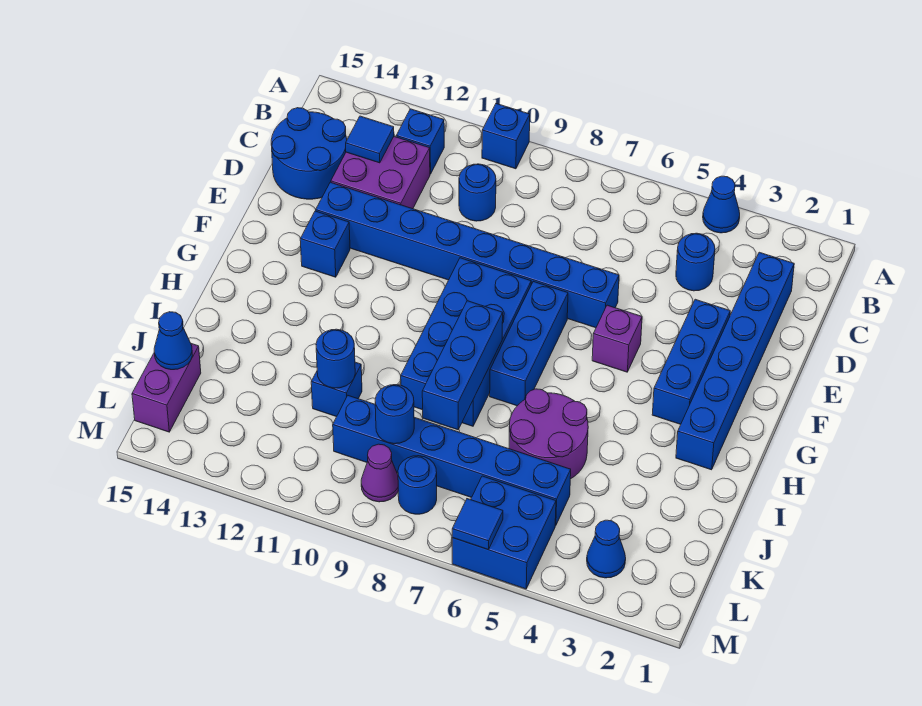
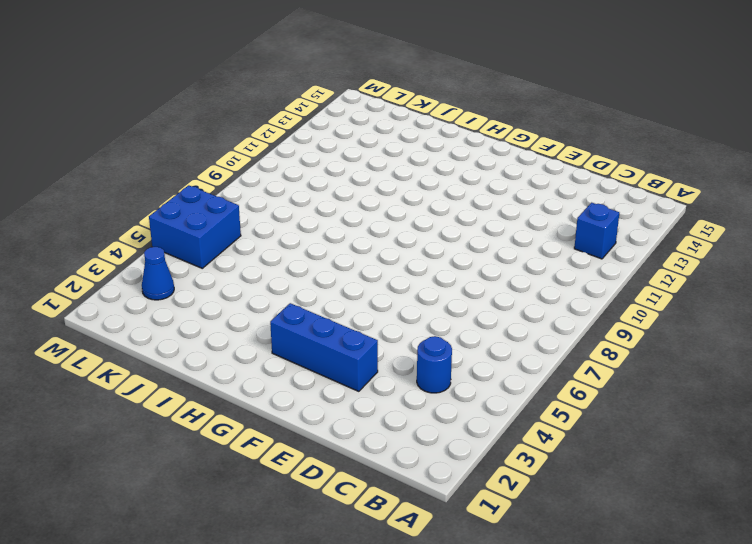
none -> blue cone A4 level 1
none -> blue brick A10 level 1
none -> blue brick C2:H2 level 1

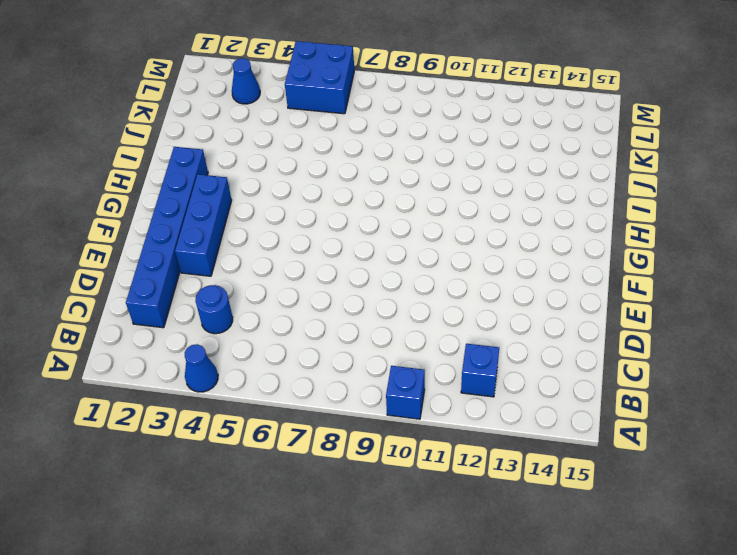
none -> blue round brick C10 level 1
none -> purple brick C12:D13 level 1
none -> blue round brick C14:D15 level 1

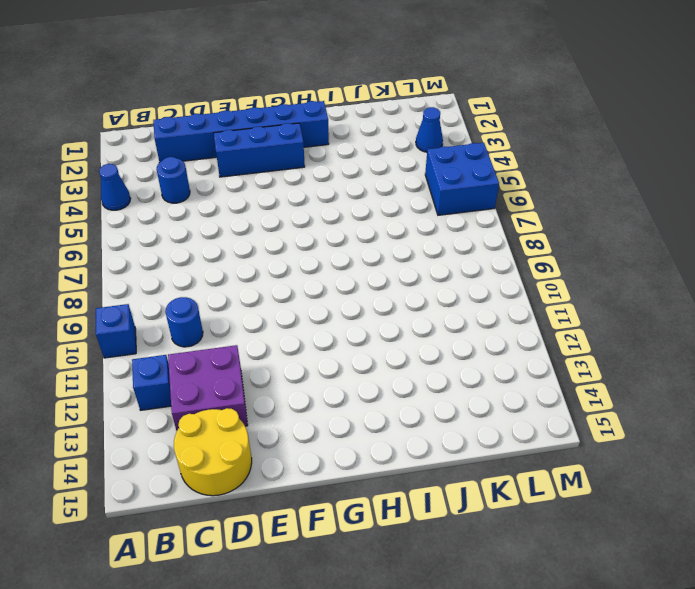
yellow round brick C14:D15 level 1 -> blue round brick C14:D15 level 1
none -> blue brick E6:E13 level 1
none -> purple brick F5 level 1
none -> blue brick F7:H7 level 1

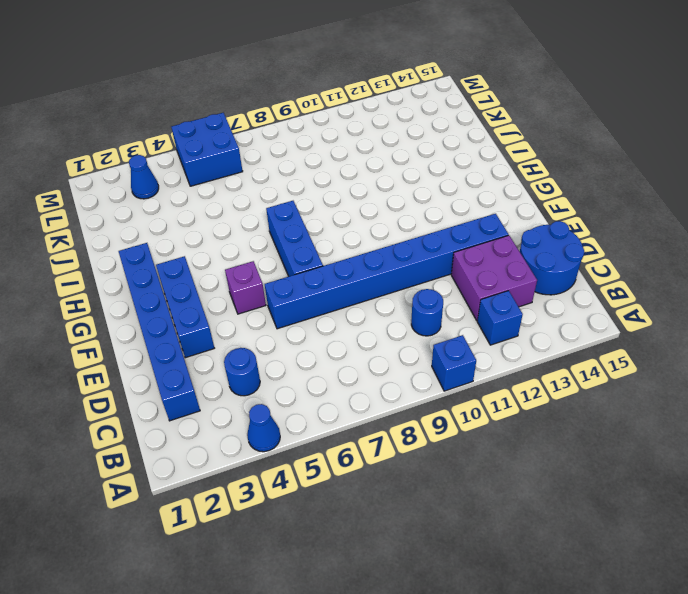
none -> blue brick F8:I9 level 1
none -> blue brick F13 level 1
none -> purple round brick I5:J6 level 1

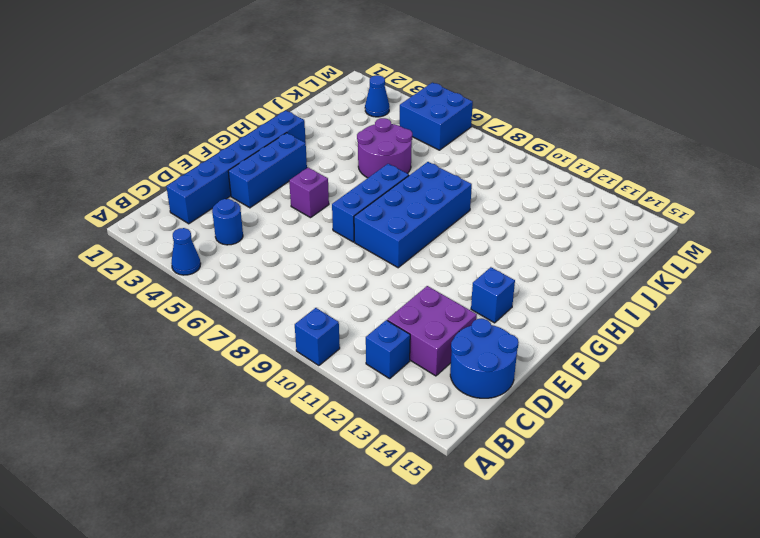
none -> blue round brick C10 level 1
none -> blue brick E6:E13 level 1
none -> blue brick J11 level 1

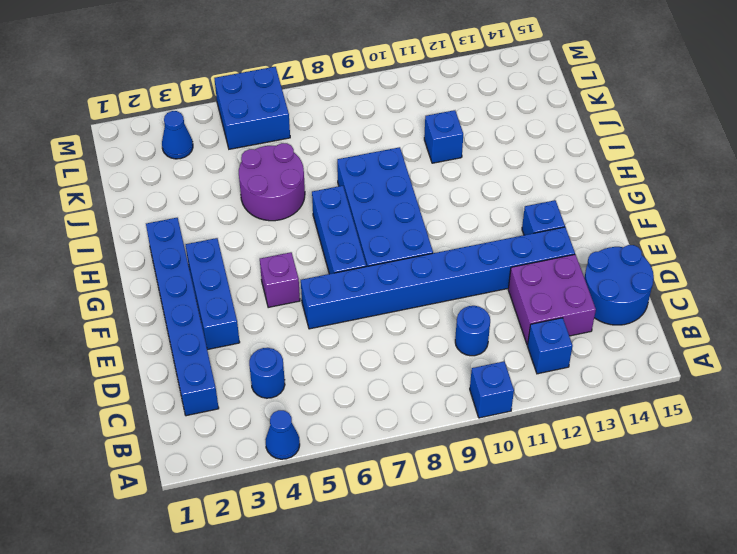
none -> blue brick K5:K10 level 1
none -> purple brick K15:L15 level 1
none -> blue round brick L8 level 1

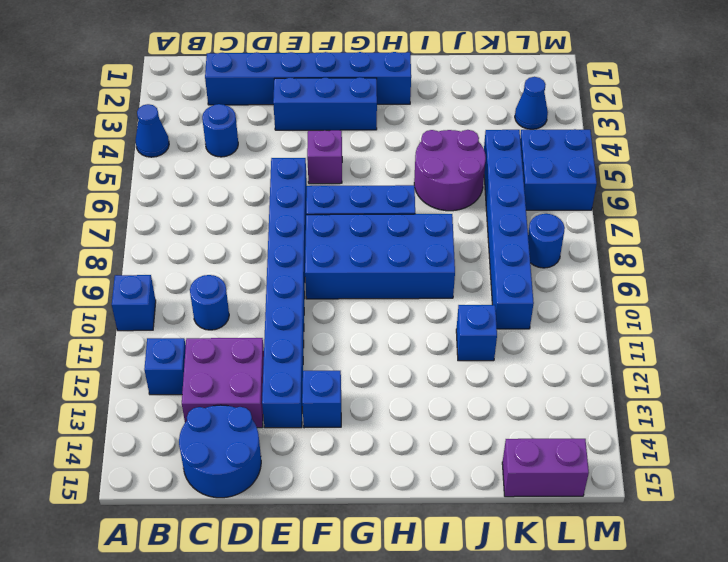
none -> purple cone L9 level 1
none -> blue tile C13 level 2
none -> blue brick H8:J8 level 2

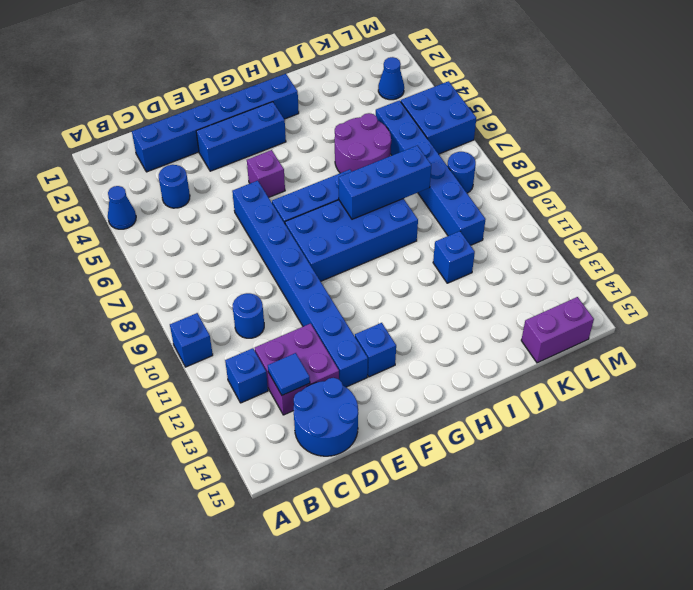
none -> purple cone L9 level 1
none -> blue round brick J11 level 2
none -> blue round brick K9 level 2

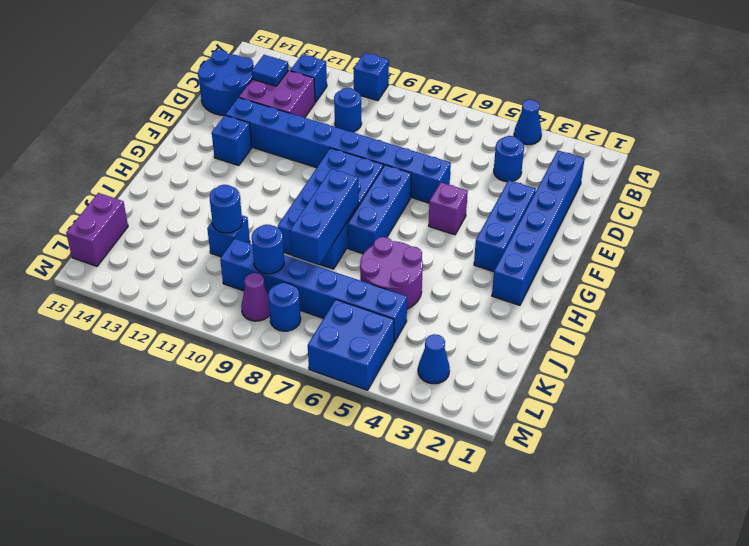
none -> blue cone K15 level 2
none -> blue tile M6 level 2

